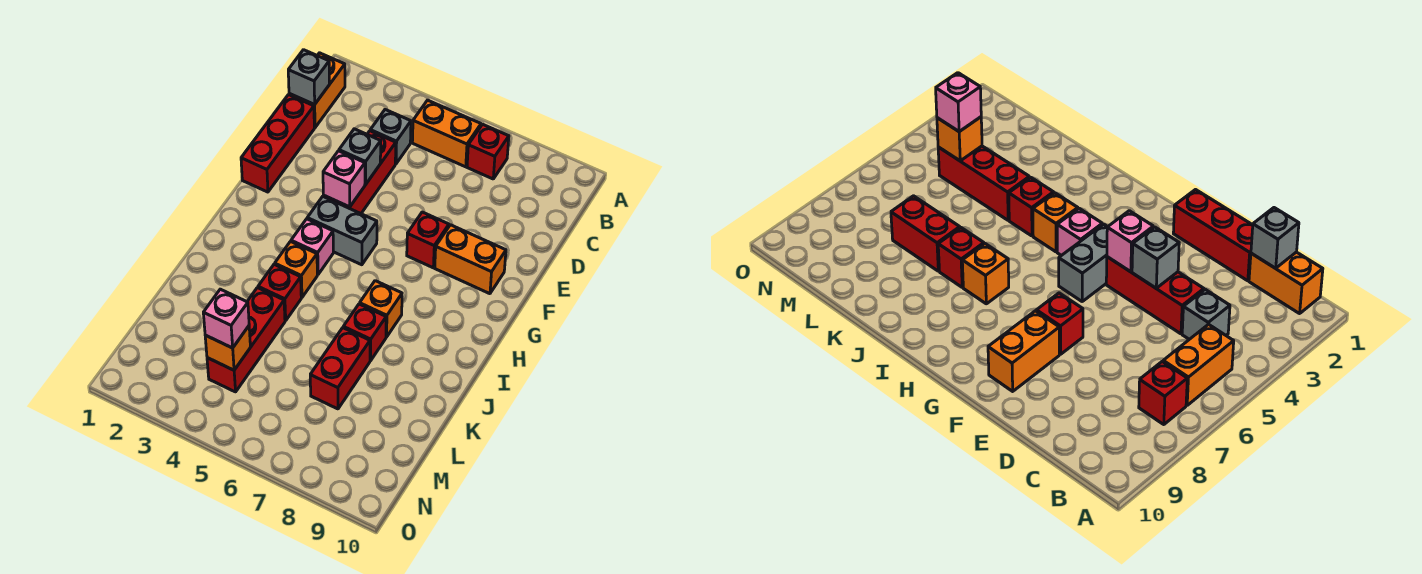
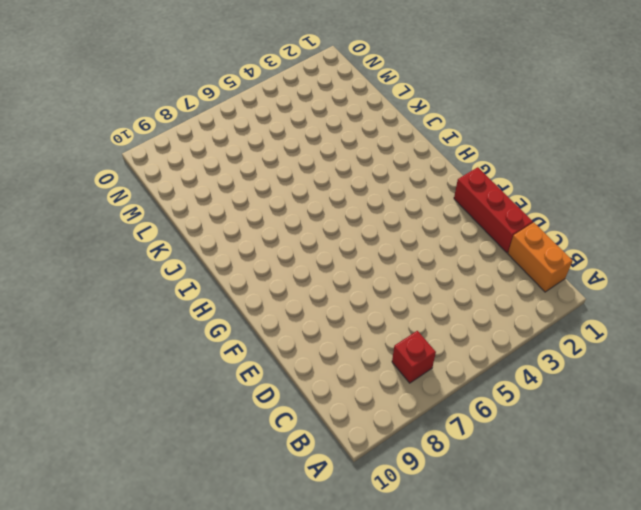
none -> orange brick B5:B6 level 1
none -> grey brick C4 level 1
none -> red brick D4:F4 level 1

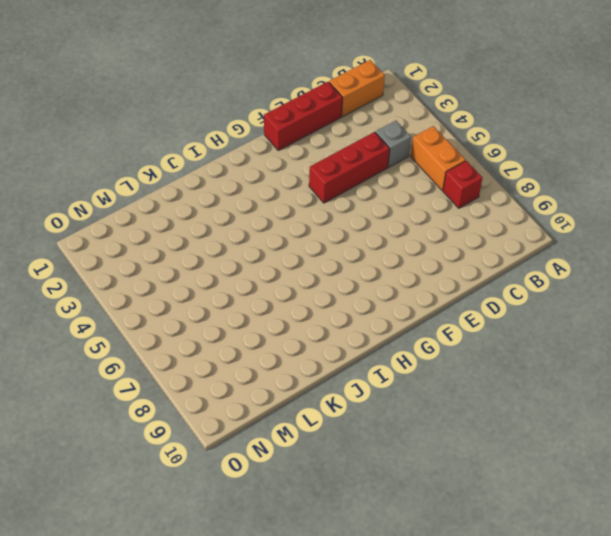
none -> red brick F7 level 1
none -> orange brick F8:F9 level 1
none -> grey brick G4:G5 level 1

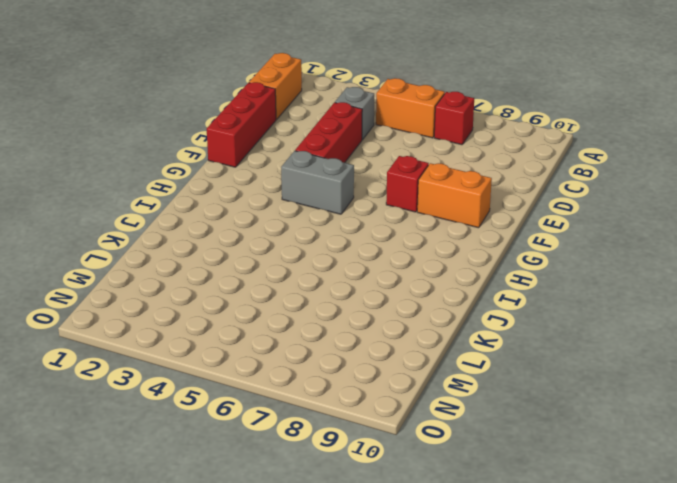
none -> pink brick H4 level 1
none -> orange brick I4 level 1
none -> orange brick I7 level 1

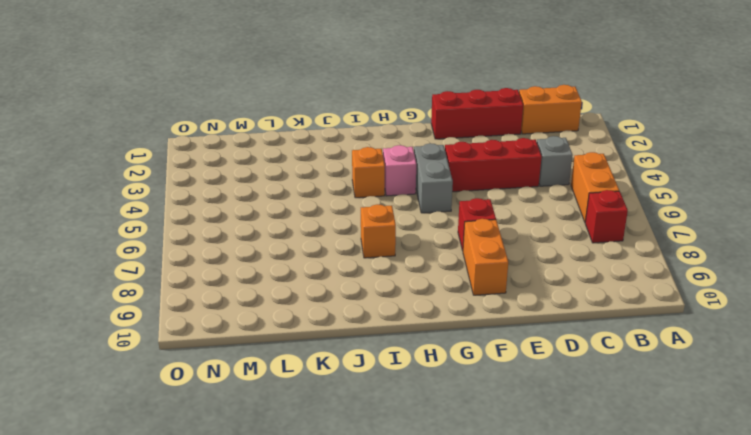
none -> red brick J4 level 1
none -> red brick J7 level 1
none -> red brick K4:M4 level 1

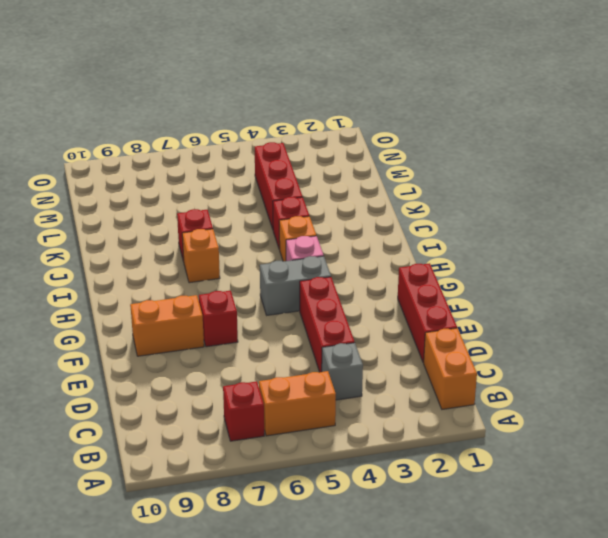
none -> red brick K7:L7 level 1
none -> grey brick C1 level 2
none -> grey brick E4 level 2

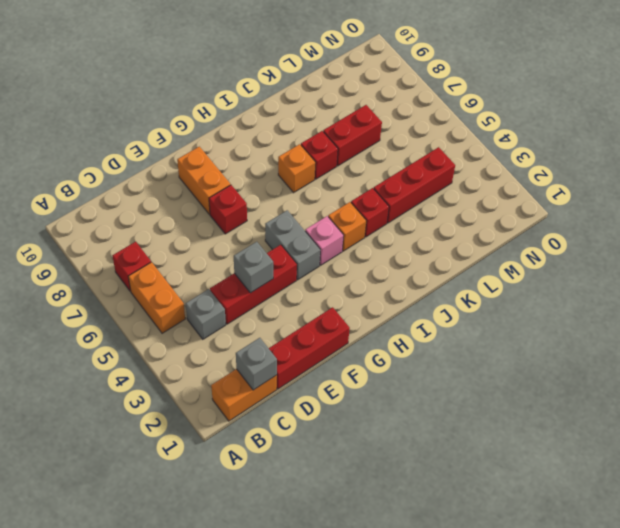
none -> pink brick F4 level 2
none -> orange brick M4 level 2
none -> pink brick M4 level 3

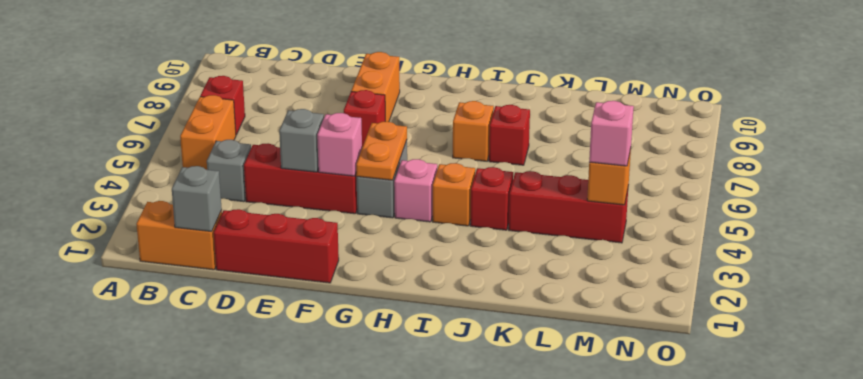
orange plate G4:G5 level 2 -> none
none -> red brick K7:L7 level 1

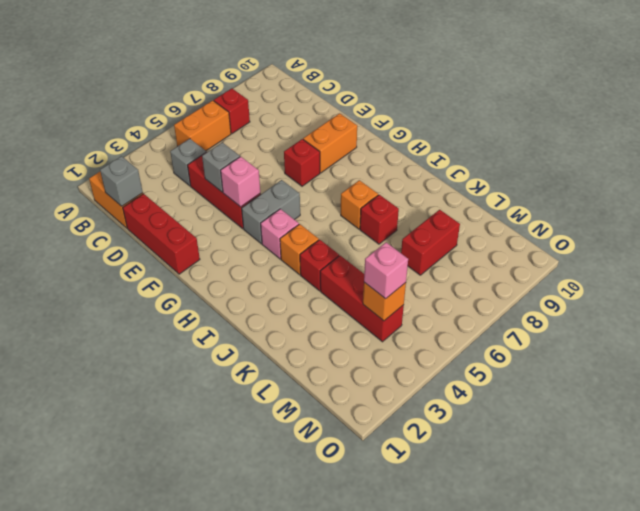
red brick L7:L8 level 1 -> red brick K7:L7 level 1

